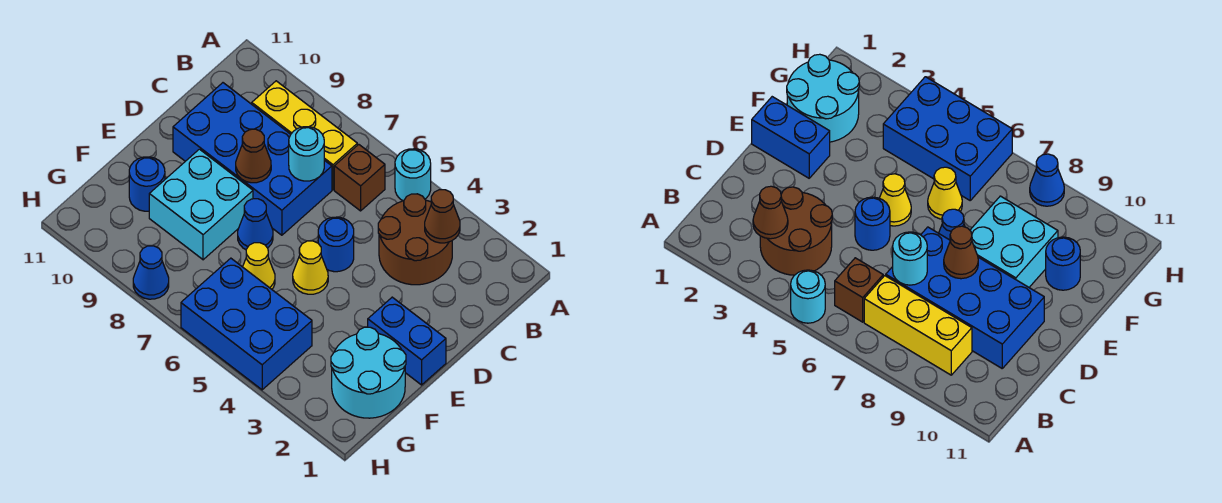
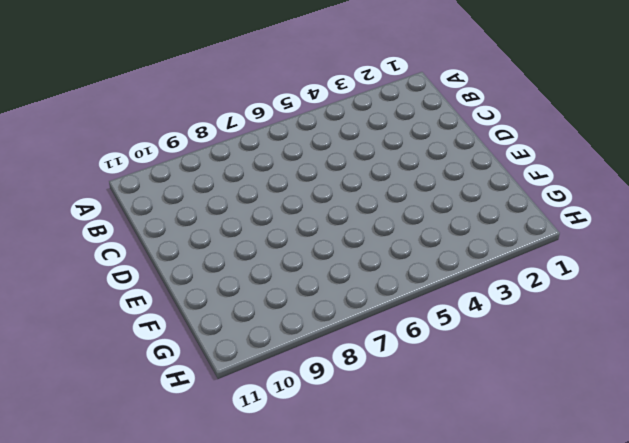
none -> cyan round brick A5 level 1
none -> brown round brick B3:C4 level 1
none -> brown brick B6 level 1

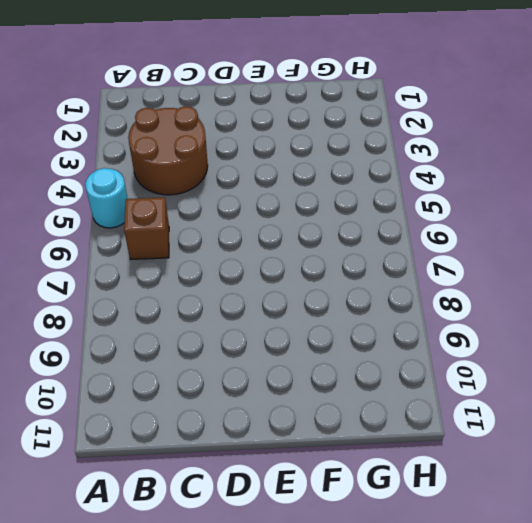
none -> yellow brick B7:B9 level 1
none -> blue brick C7:D10 level 1
none -> blue round brick D5 level 1

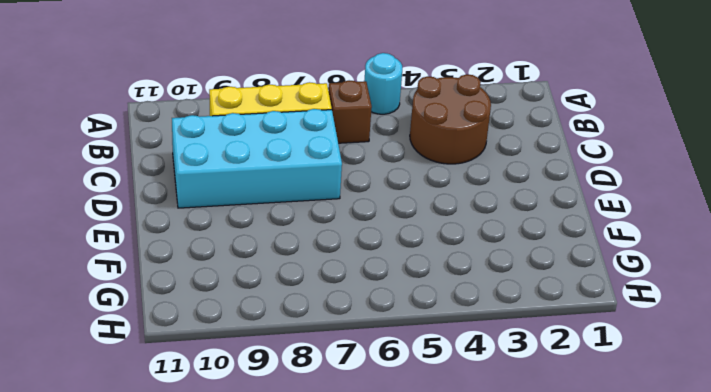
cyan brick C7:D10 level 1 -> blue brick C7:D10 level 1
none -> blue round brick D5 level 1
none -> blue brick E1:E2 level 1
none -> yellow cone E5 level 1

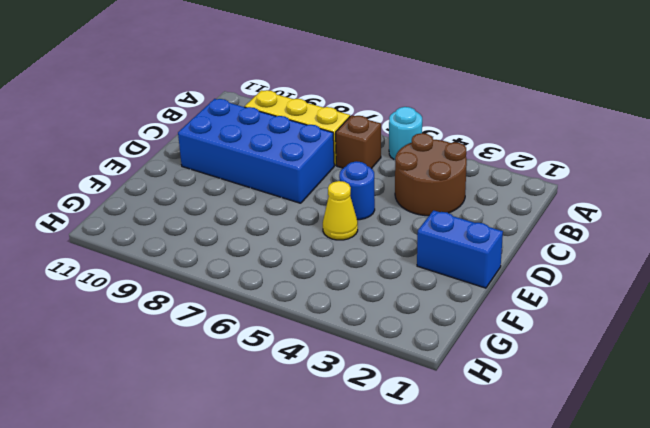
none -> blue cone E7 level 1
none -> cyan brick E8:F9 level 1
none -> cyan round brick F1:G2 level 1

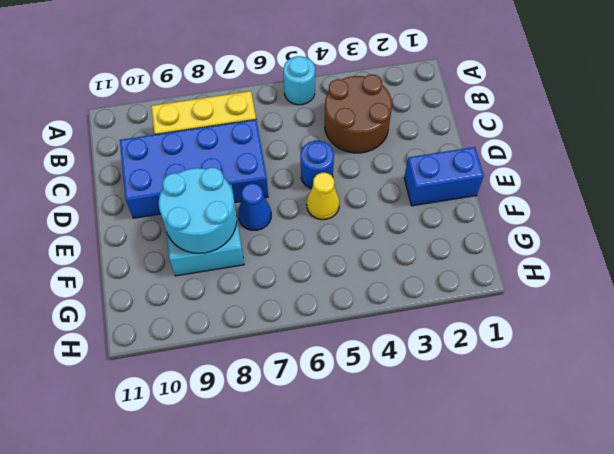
cyan round brick E8:F9 level 2 -> cyan round brick F1:G2 level 1
none -> brown brick B6 level 1
none -> yellow cone F6 level 1
none -> blue round brick F10 level 1

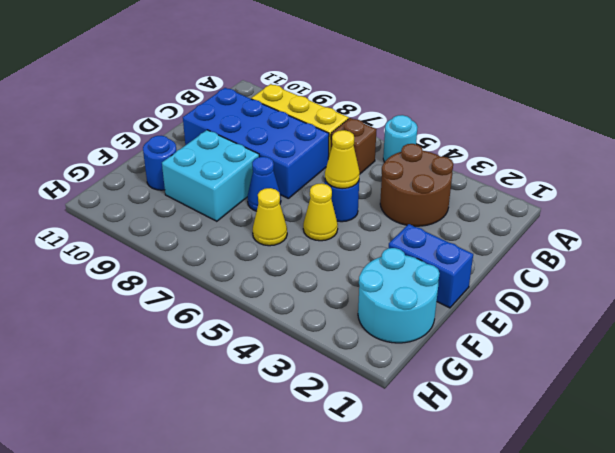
yellow cone D5 level 2 -> none
none -> blue brick G4:H6 level 1
none -> blue cone H8 level 1
none -> brown cone B3 level 2

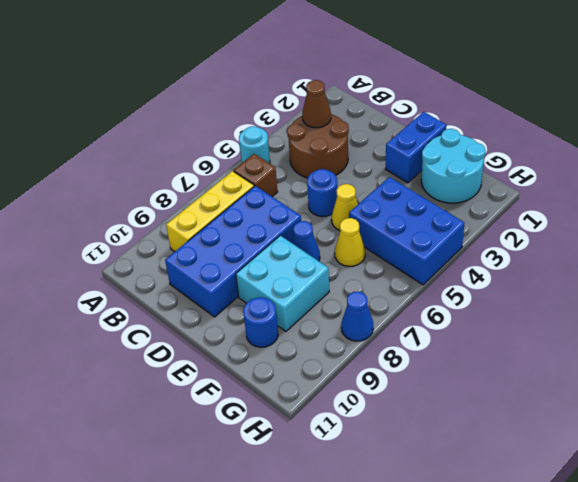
blue brick F4:H5 level 1 -> blue brick G4:H6 level 1
none -> cyan round brick C7 level 2
none -> brown cone D8 level 2

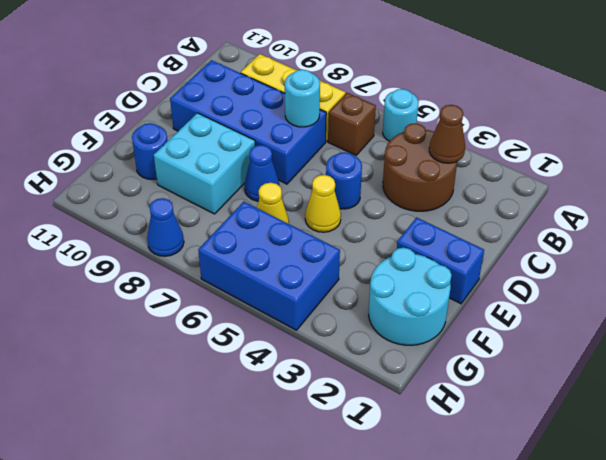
none -> brown cone D8 level 2

